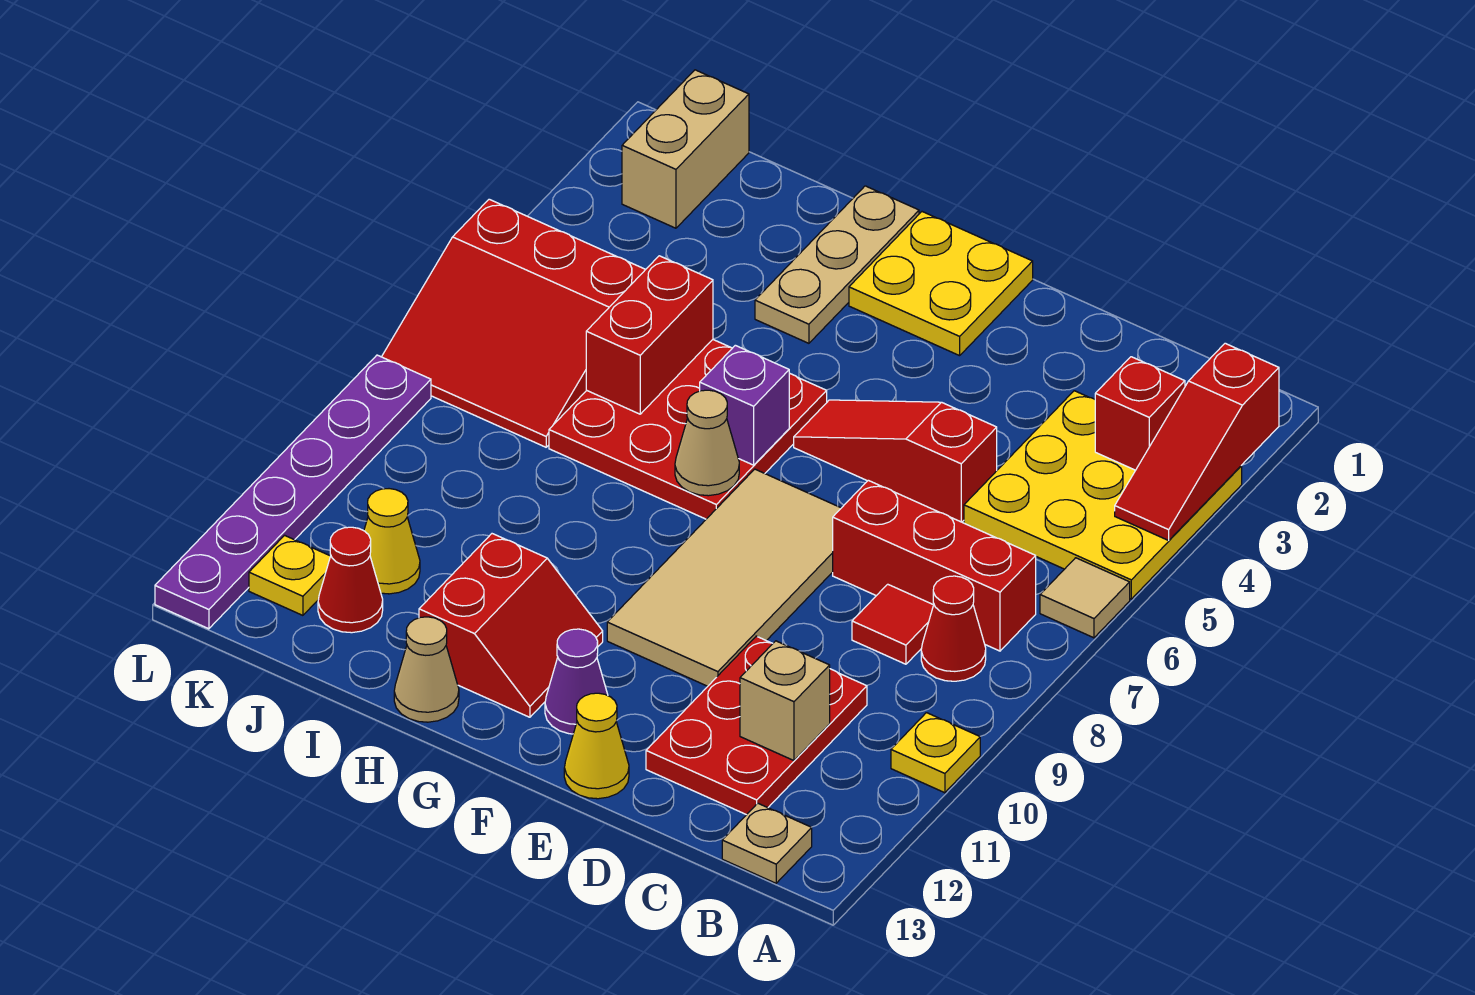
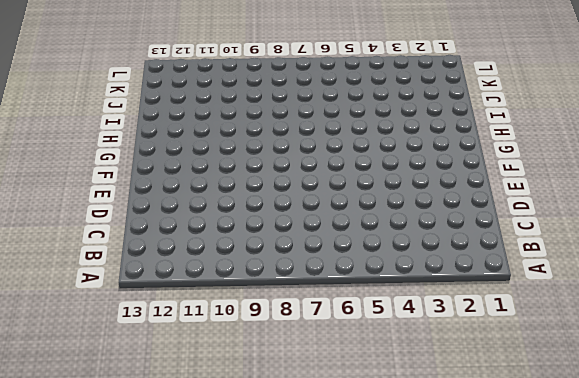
none -> yellow plate A3:C5 level 1
none -> tan tile A6 level 1
none -> yellow plate A10 level 1

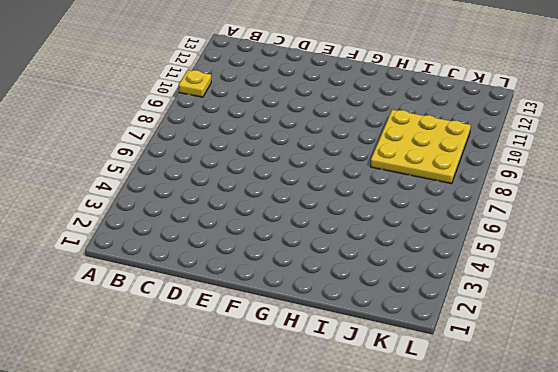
yellow plate I8:K10 level 1 -> yellow plate A3:C5 level 1
none -> tan tile A6 level 1
none -> red brick B7:D7 level 1
none -> red cone B8 level 1

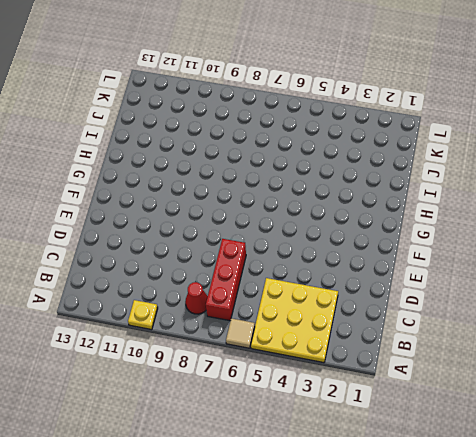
none -> tan plate B13 level 1
none -> red tile C8 level 1
none -> red plate C10:D12 level 1

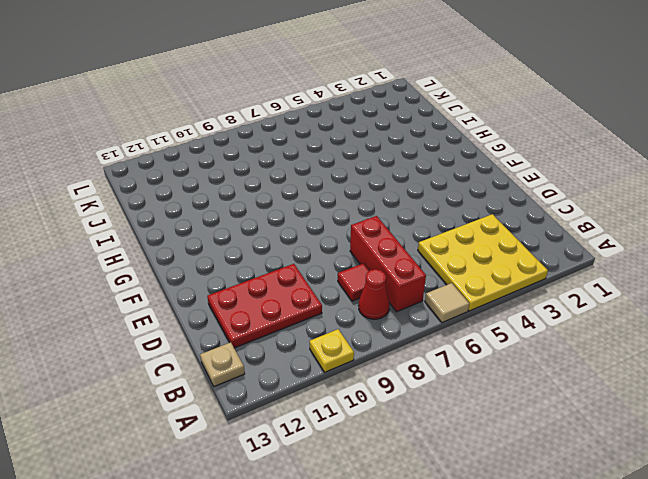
none -> red slope D5:F5 level 1 top D
none -> tan tile E7:F10 level 1
none -> yellow cone E13 level 1

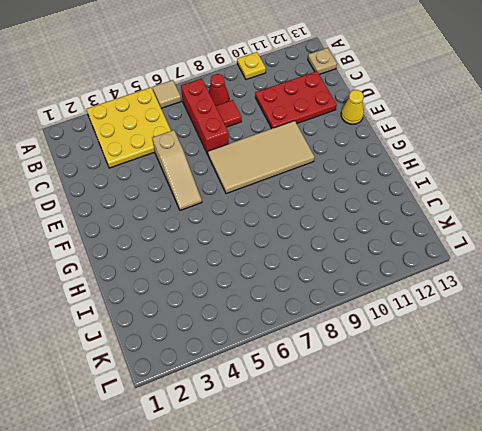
tan slope D5:F5 level 1 top D -> red slope D5:F5 level 1 top D
none -> yellow plate F1:G2 level 1
none -> purple cone F12 level 1
none -> red plate G5:I7 level 1

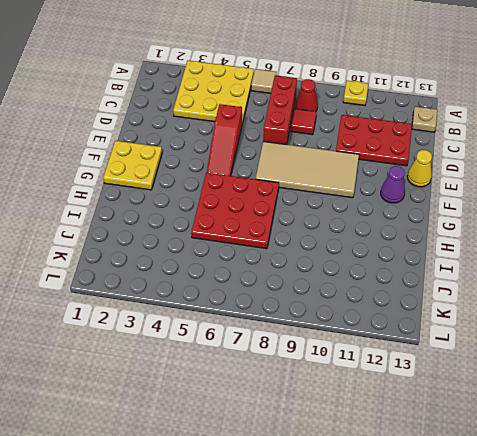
none -> red slope G11:H12 level 1 top H
none -> tan plate H1:H3 level 1
none -> tan cone H13 level 1

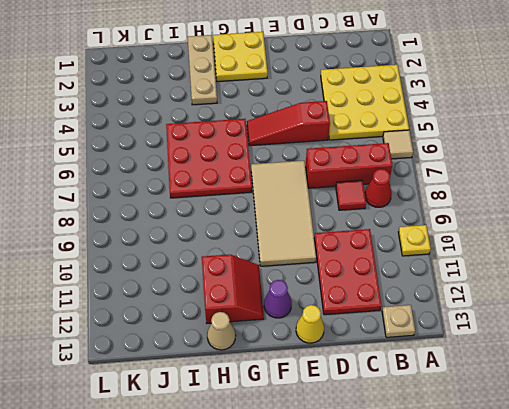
none -> red slope J5:L7 level 1 top 5
none -> yellow cone J11 level 1
none -> red cone J12 level 1

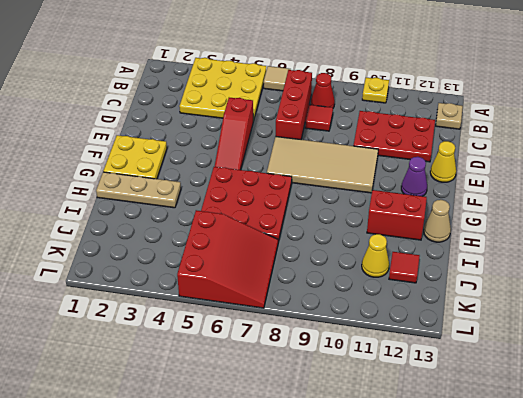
red tile J12 level 1 -> red cone J12 level 1
none -> tan brick K1:K2 level 1
none -> yellow plate K12 level 1
none -> purple plate L8:L13 level 1

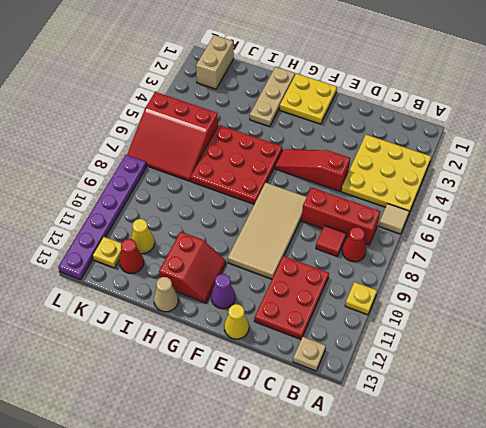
none -> red slope A2:A4 level 2 top 2
none -> red brick B3 level 2
none -> tan brick C11 level 2

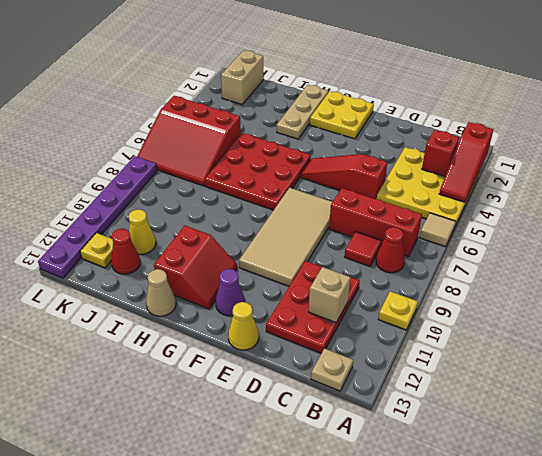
none -> purple brick G6 level 2
none -> tan cone G7 level 2
none -> red brick I5:I6 level 2

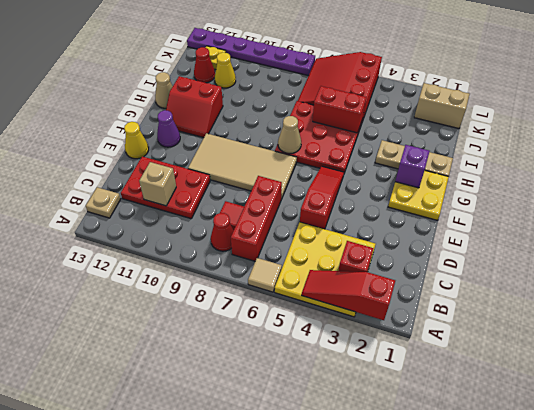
purple brick G2 level 2 -> purple brick G6 level 2
none -> yellow plate A10 level 1

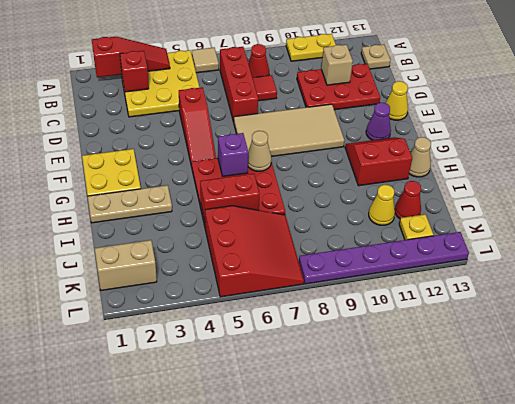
yellow plate A10:A11 level 1 -> yellow plate A10 level 1

